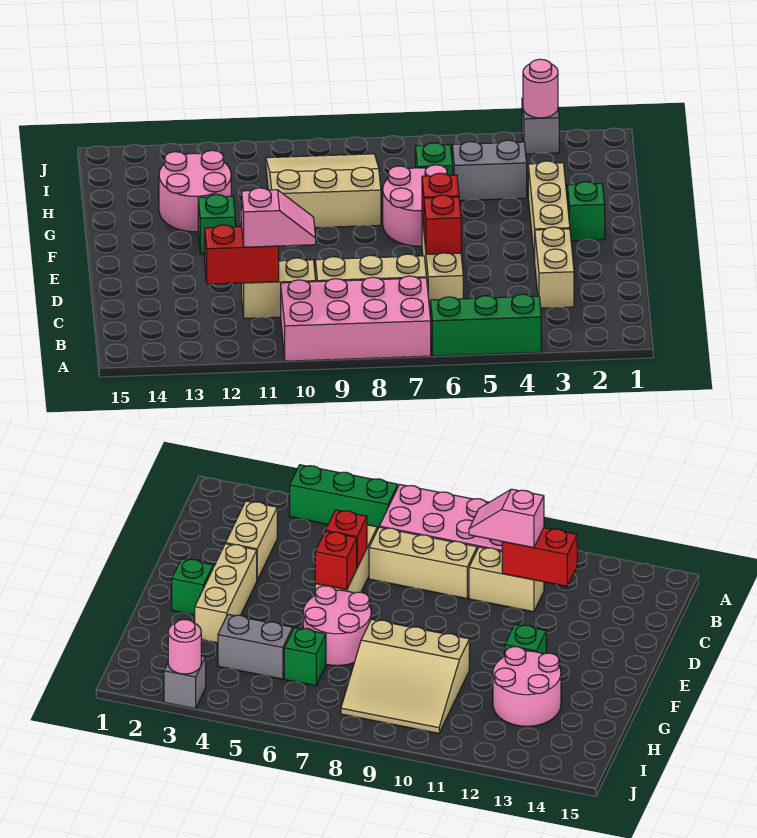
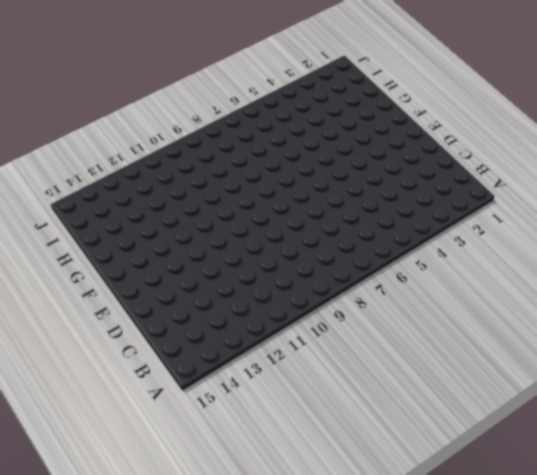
none -> green brick A4:A6 level 1
none -> pink brick A7:B10 level 1
none -> tan brick C3:D3 level 1

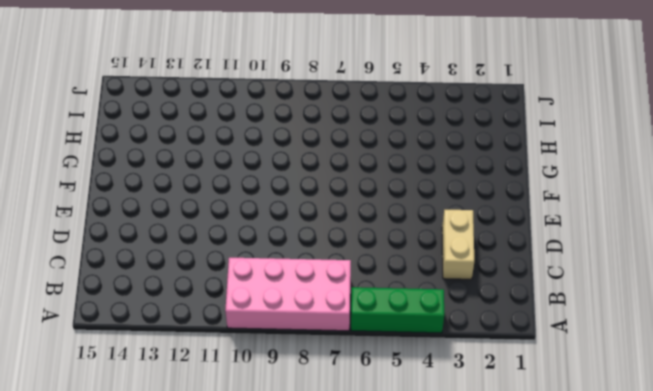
none -> tan brick C6:E6 level 1
none -> tan brick C7:C9 level 1
none -> tan brick C10:C11 level 1

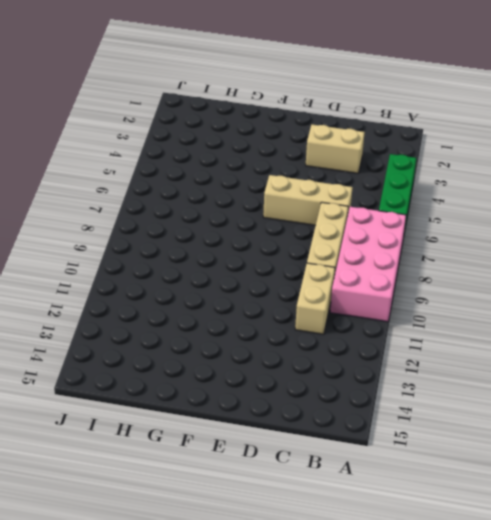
none -> tan brick E3:G3 level 1
none -> green brick F2 level 1
none -> pink round brick F6:G7 level 1

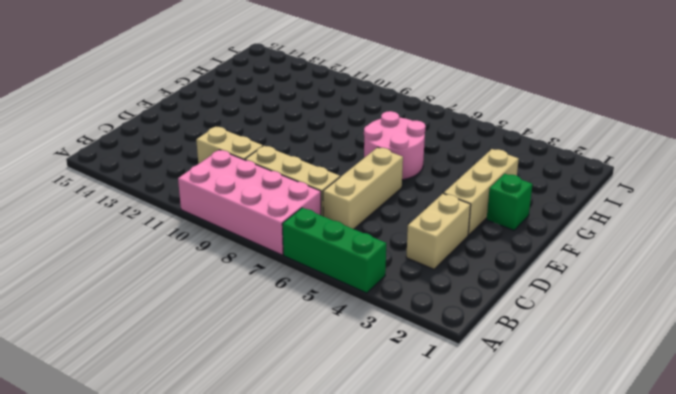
none -> green brick F12 level 1
none -> tan slope G8:I10 level 1 top G
none -> pink round brick G12:H13 level 1

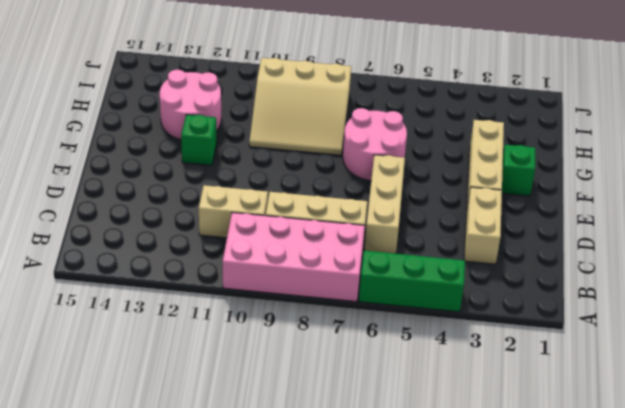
tan slope G8:I10 level 1 top I -> tan slope G8:I10 level 1 top G
none -> grey brick H4:H5 level 1
none -> green brick H6 level 1
none -> grey brick J3 level 1

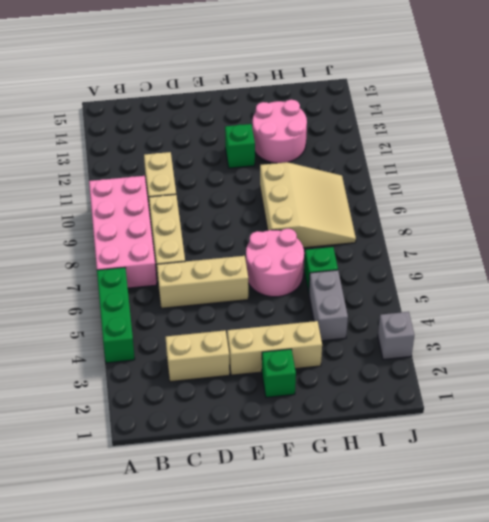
none -> red brick C11:C12 level 2
none -> red brick D6 level 2
none -> red brick E6 level 2

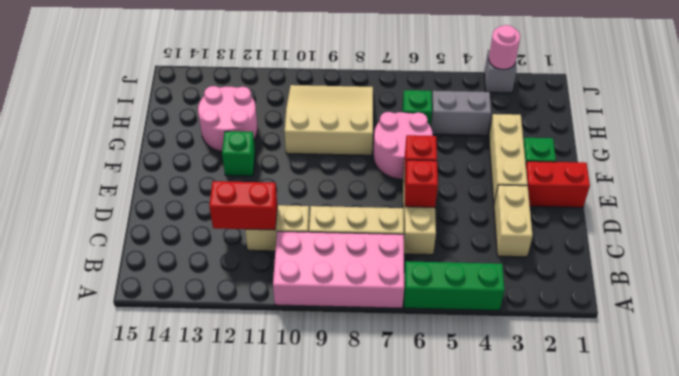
red brick E1:E2 level 1 -> none
none -> pink slope C10:C11 level 3 top 11

